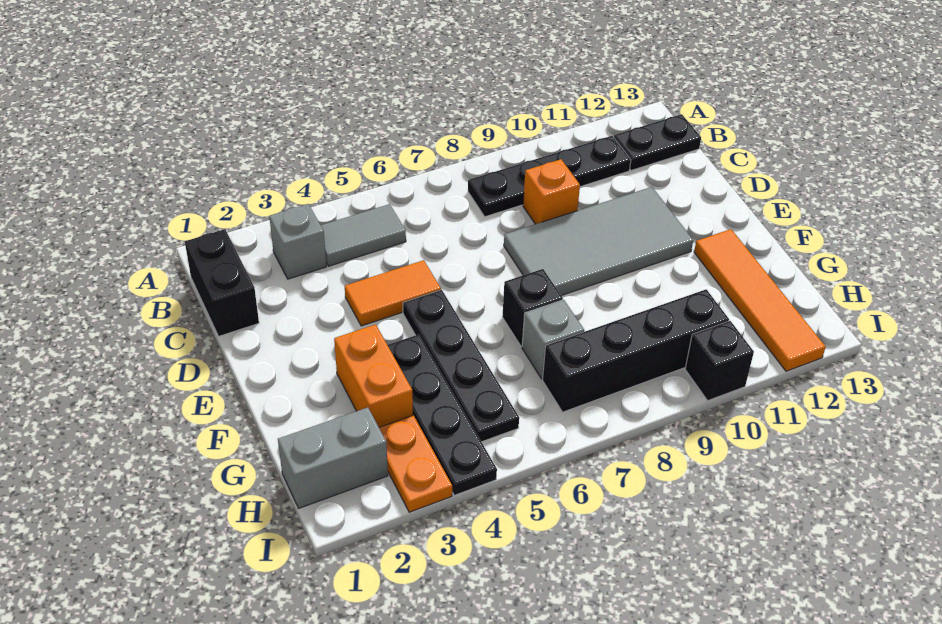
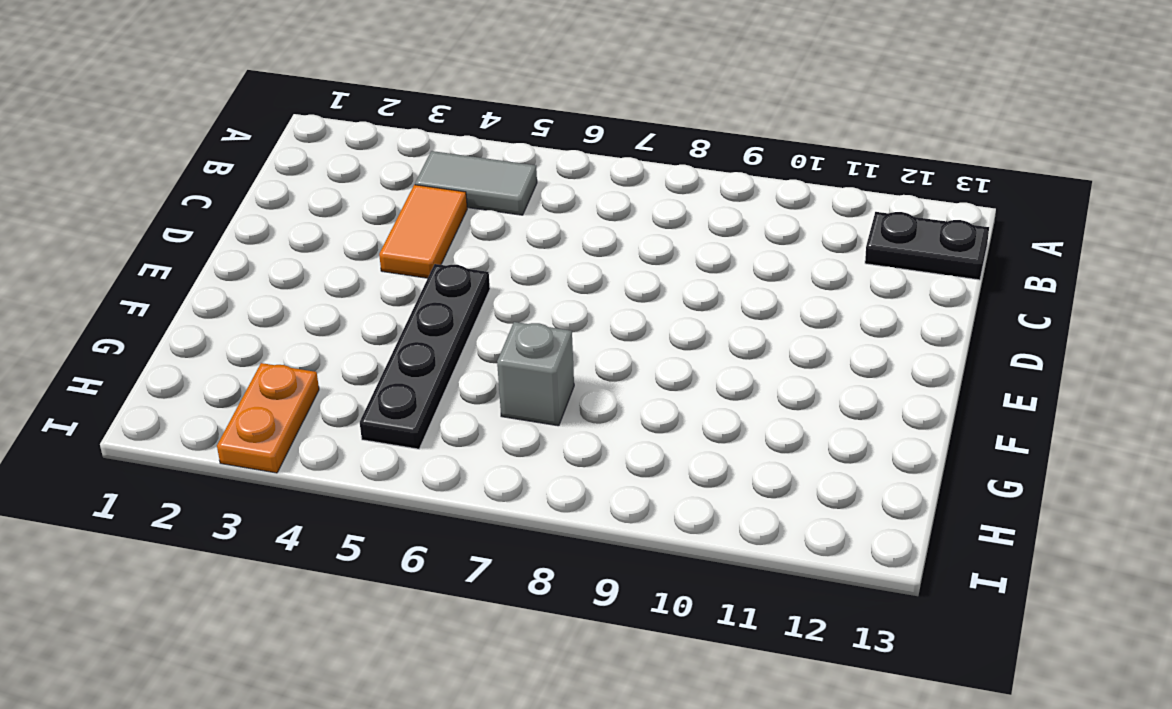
orange tile C4:D4 level 1 -> orange tile D4:D5 level 1
none -> black brick B1:C1 level 1
none -> grey brick B3 level 1
none -> black plate B8:B11 level 1

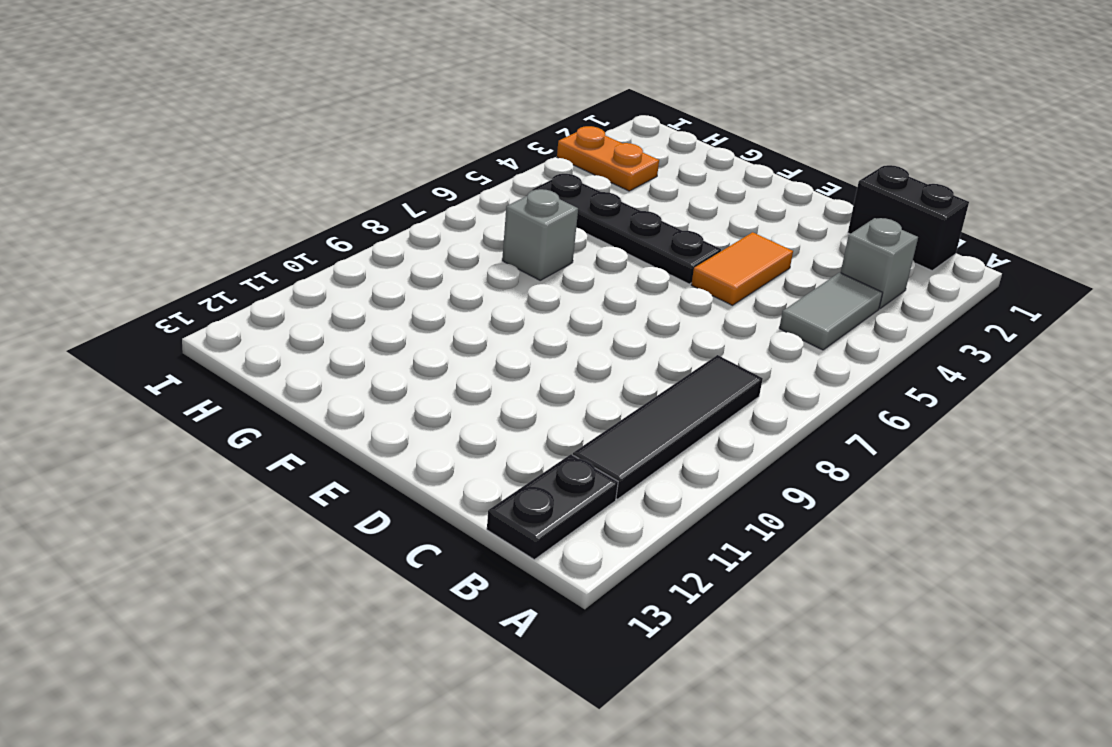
black tile B8:B11 level 1 -> black plate B8:B11 level 1
none -> orange brick C9 level 1
none -> grey tile D8:E11 level 1
none -> orange brick F3:G3 level 1

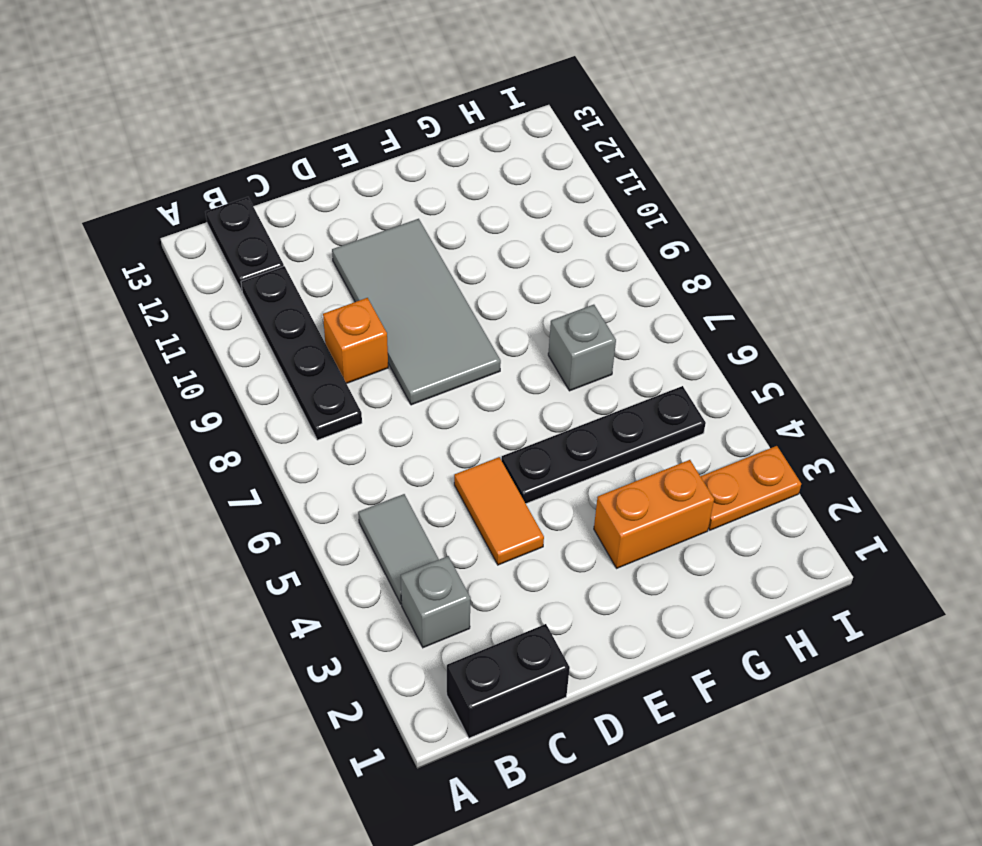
none -> black plate F4:I4 level 1
none -> black brick F7 level 1
none -> orange tile F12:I12 level 1

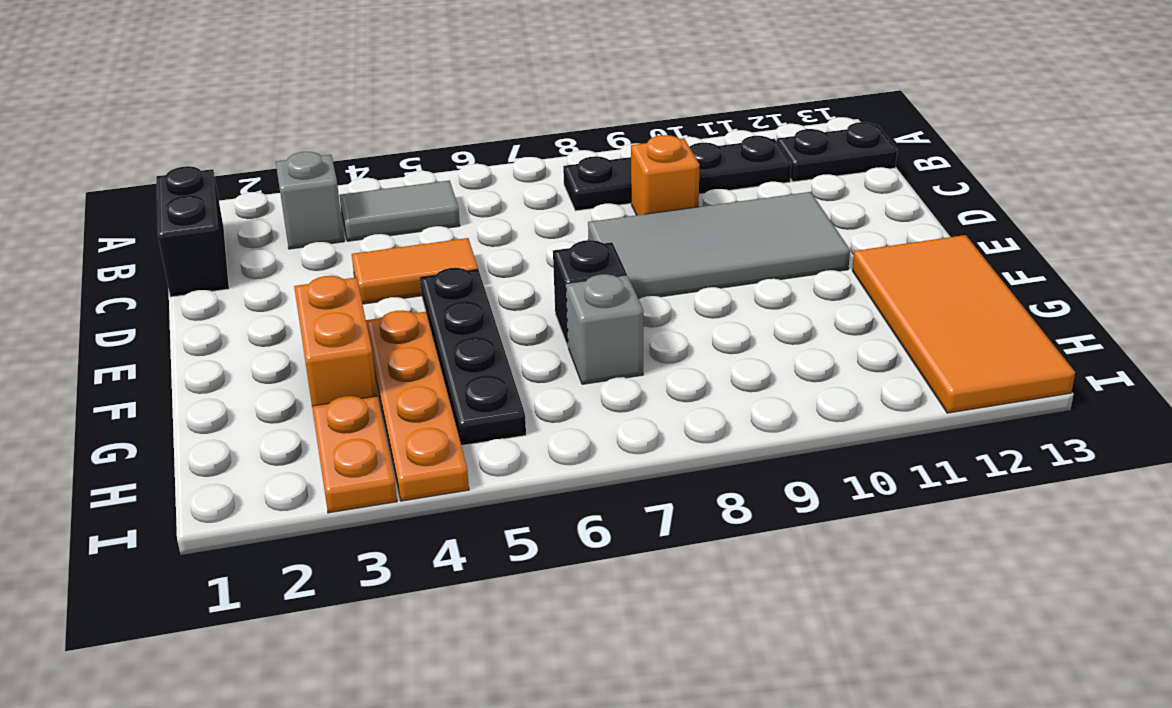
orange plate F4:I4 level 1 -> black plate F4:I4 level 1
orange tile F12:I13 level 1 -> orange tile F12:I12 level 1
none -> grey brick H1:H2 level 1
none -> black brick H7:H10 level 1
none -> black brick I10 level 1

